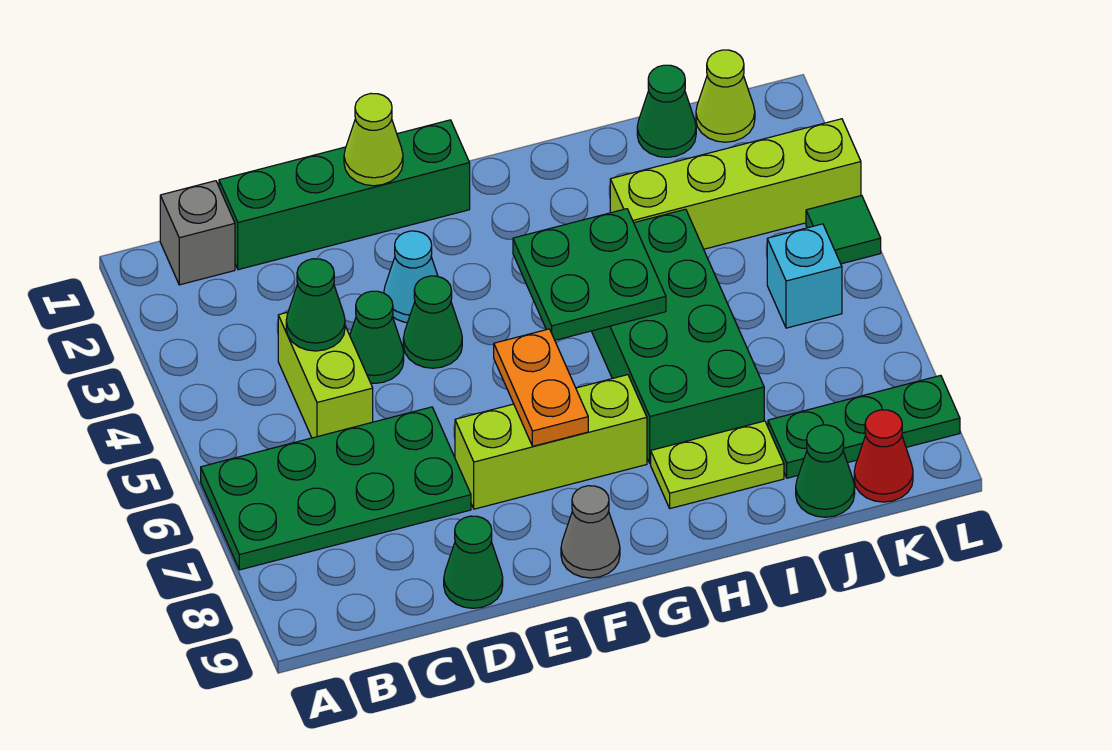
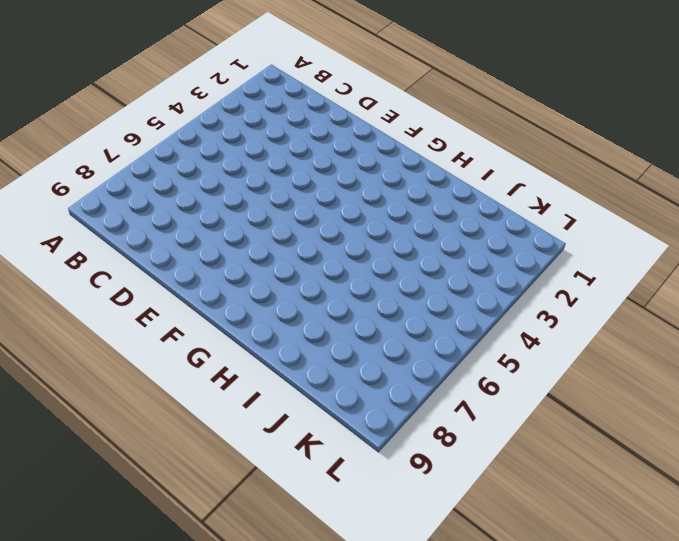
none -> green plate A6:D7 level 1
none -> grey brick B1 level 1
none -> green brick C1:F1 level 1

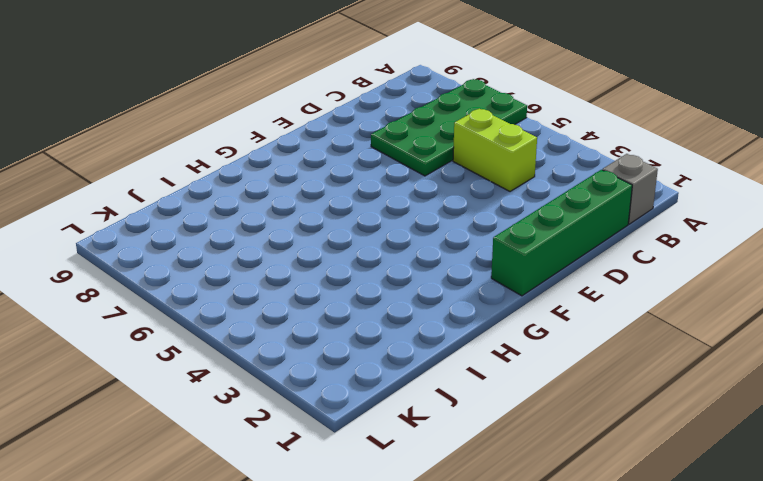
none -> green cone D4 level 1
none -> green cone D9 level 1
none -> cyan cone E3 level 1

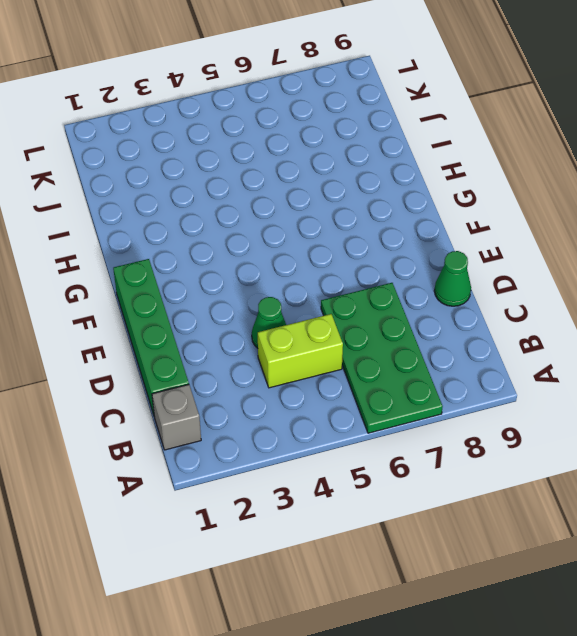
none -> cyan cone E3 level 1
none -> green cone E4 level 1
none -> lime brick E7:G7 level 1

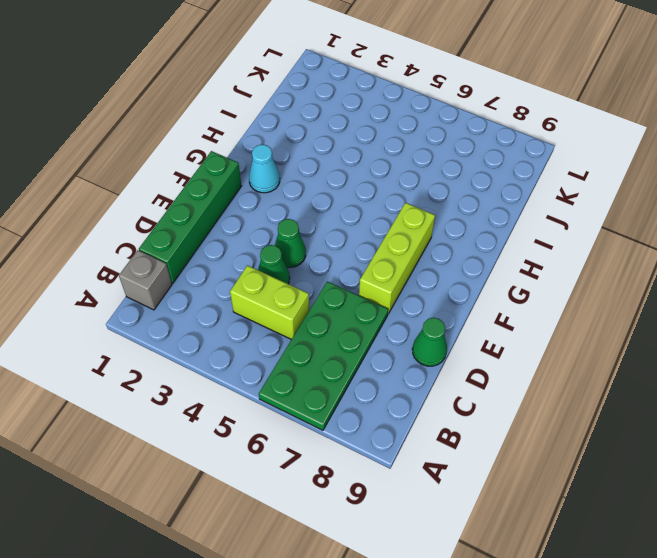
cyan cone G2 level 1 -> cyan cone E3 level 1
none -> grey cone F9 level 1
none -> green brick H4:I7 level 1
none -> lime plate H8:I8 level 1

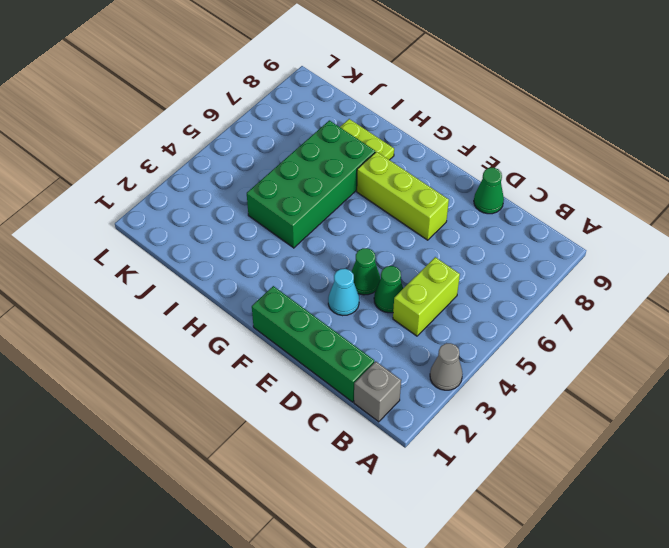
grey cone A3 level 1 -> grey cone F9 level 1
none -> green plate A6:D7 level 1
none -> lime brick I3:L3 level 1
none -> green cone J1 level 1

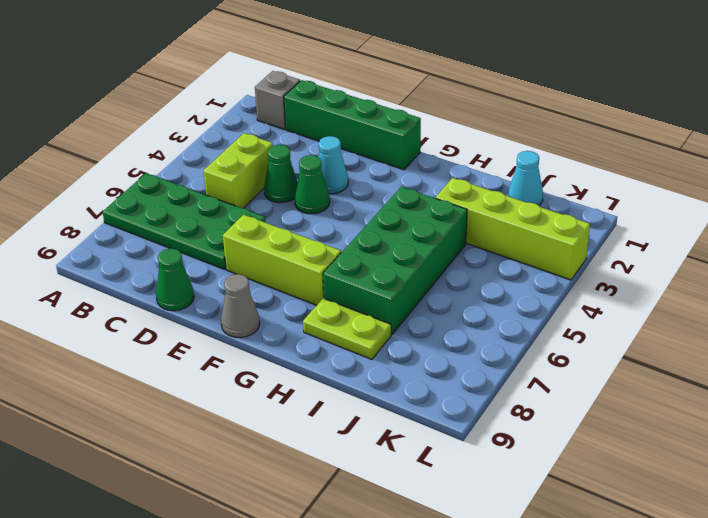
cyan cone J1 level 1 -> green cone J1 level 1
none -> green plate J8:L8 level 1
none -> green cone J9 level 1
none -> lime cone K1 level 1

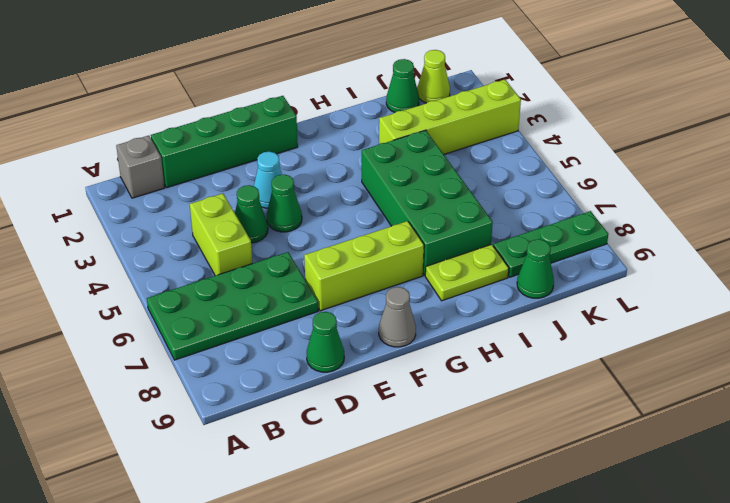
none -> cyan brick K5 level 1
none -> red cone K9 level 1
none -> green tile L4 level 1

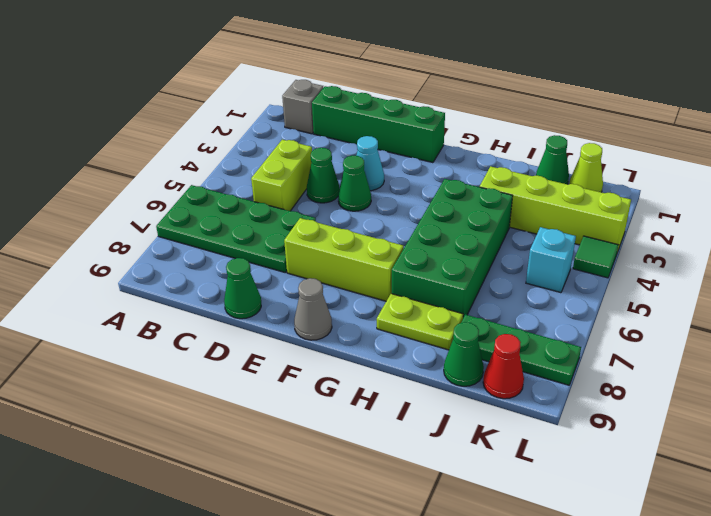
none -> green cone C4 level 2
none -> lime cone E1 level 2
none -> orange plate F6:F7 level 2

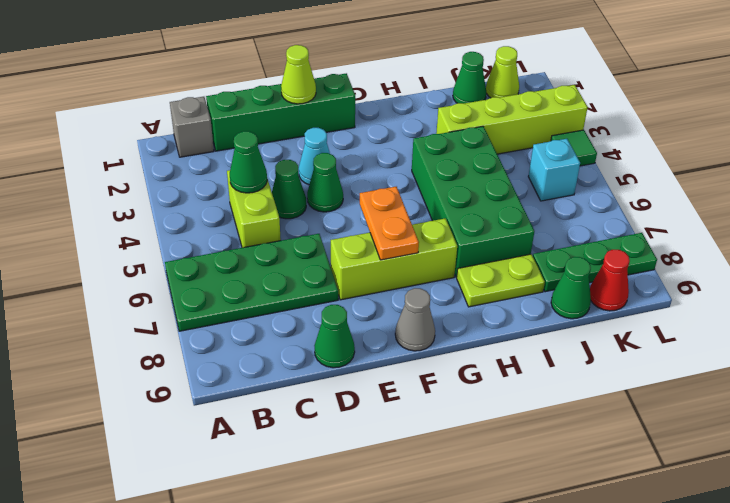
none -> green plate G4:H5 level 2

